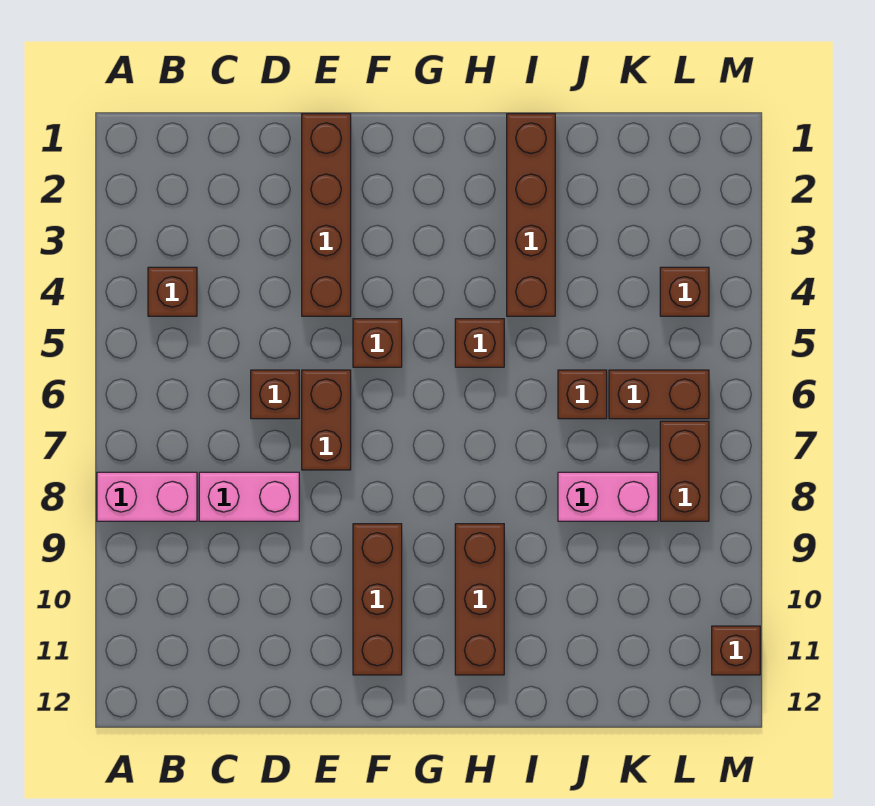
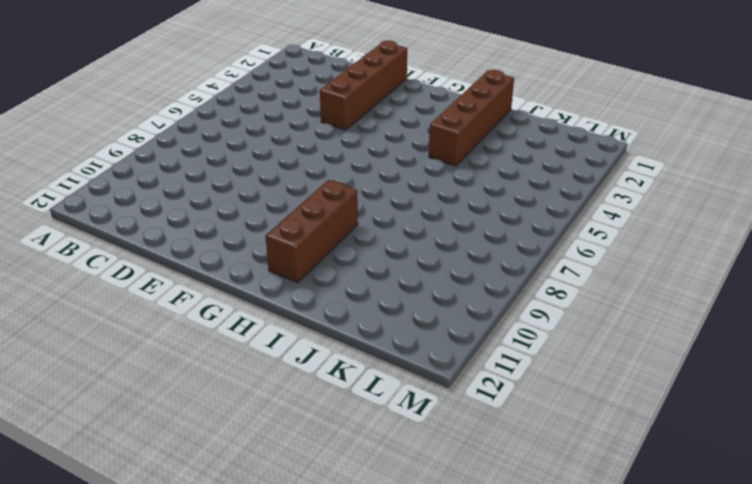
none -> pink brick A8:B8 level 1
none -> brown brick B4 level 1
none -> pink brick C8:D8 level 1

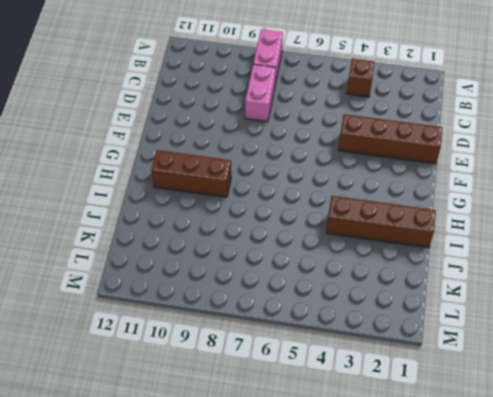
none -> brown brick D6 level 1
none -> brown brick E6:E7 level 1
none -> brown brick F5 level 1

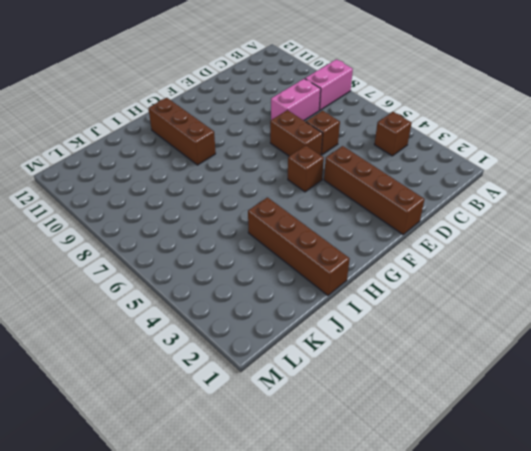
none -> brown brick F9:F11 level 1
none -> brown brick H5 level 1
none -> brown brick J6 level 1

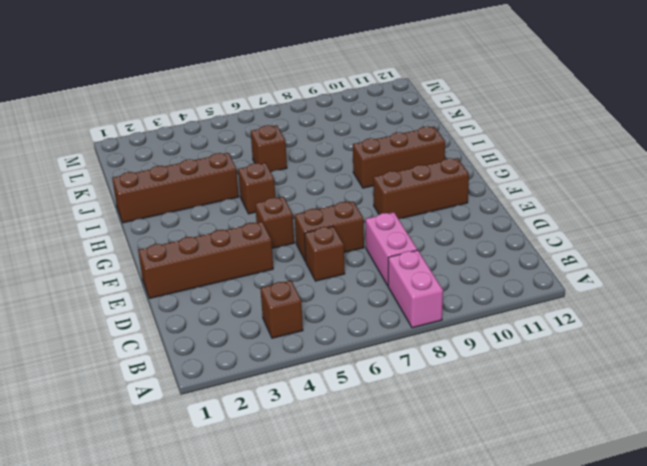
none -> pink brick J8:K8 level 1
none -> brown brick K6:L6 level 1
none -> brown brick L4 level 1

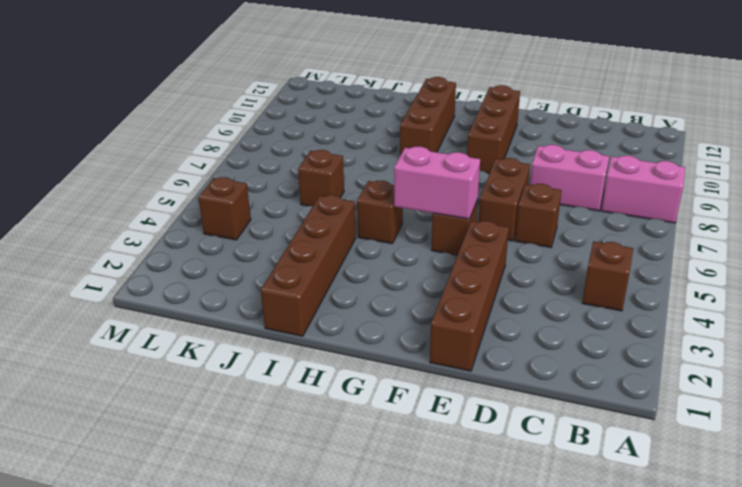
pink brick F5:G5 level 2 -> pink brick J8:K8 level 1
none -> brown brick K6:L6 level 1
none -> brown brick L7:L8 level 1
none -> brown brick M11 level 1

